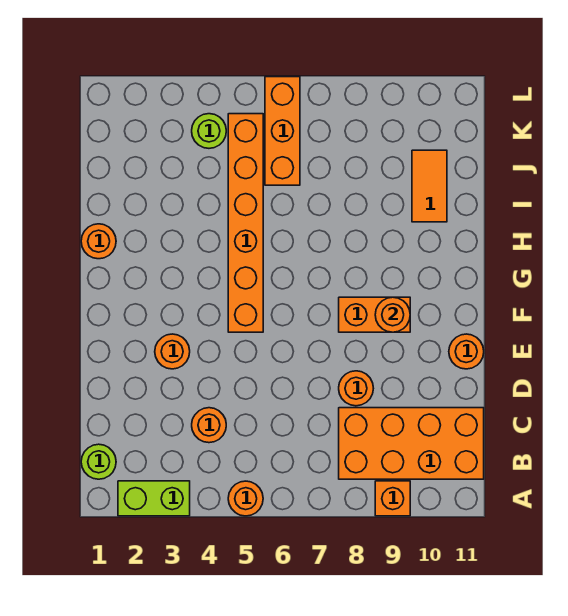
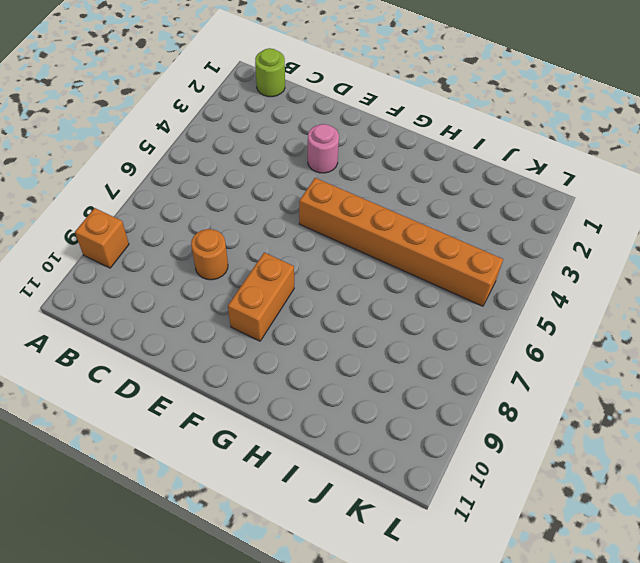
pink round brick E3 level 1 -> orange round brick E3 level 1
none -> lime brick A2:A3 level 1
none -> orange round brick A5 level 1
none -> orange brick B8:C11 level 1

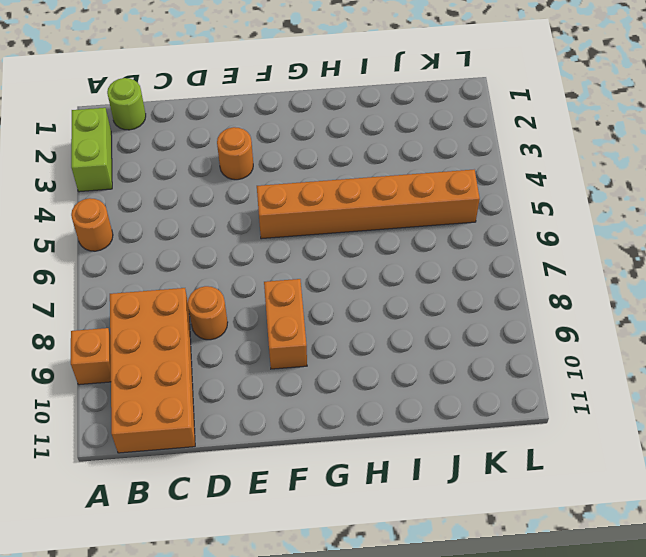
none -> orange round brick C4 level 1
none -> orange round brick E11 level 1
none -> orange round brick H1 level 1

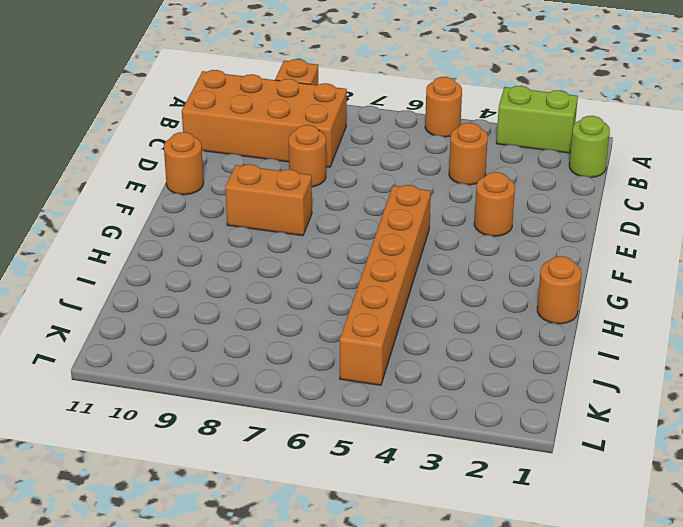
none -> orange tile I10:J10 level 1
none -> orange brick J6:L6 level 1
none -> lime round brick K4 level 1

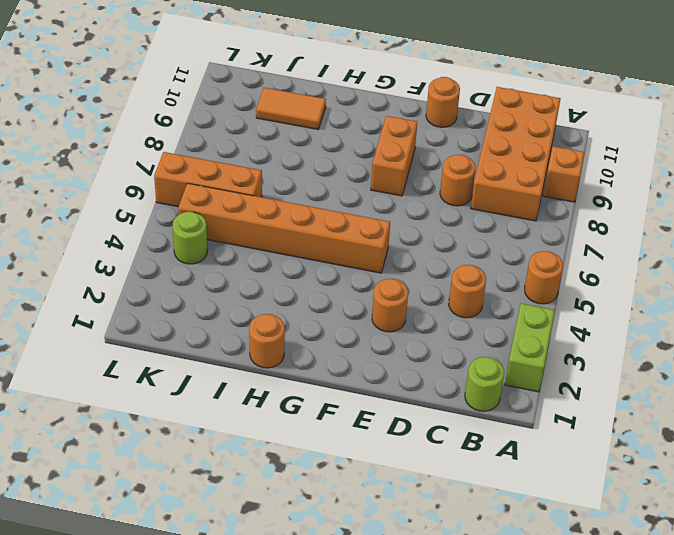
none -> orange round brick F9 level 2

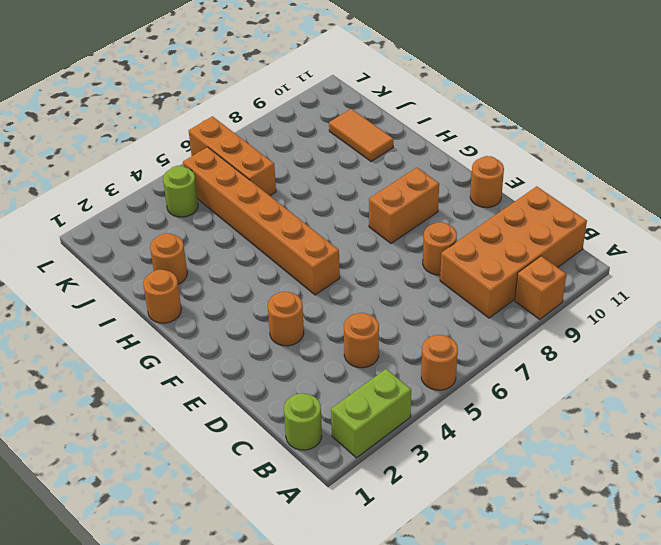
orange round brick I2 level 1 -> orange round brick F9 level 2

